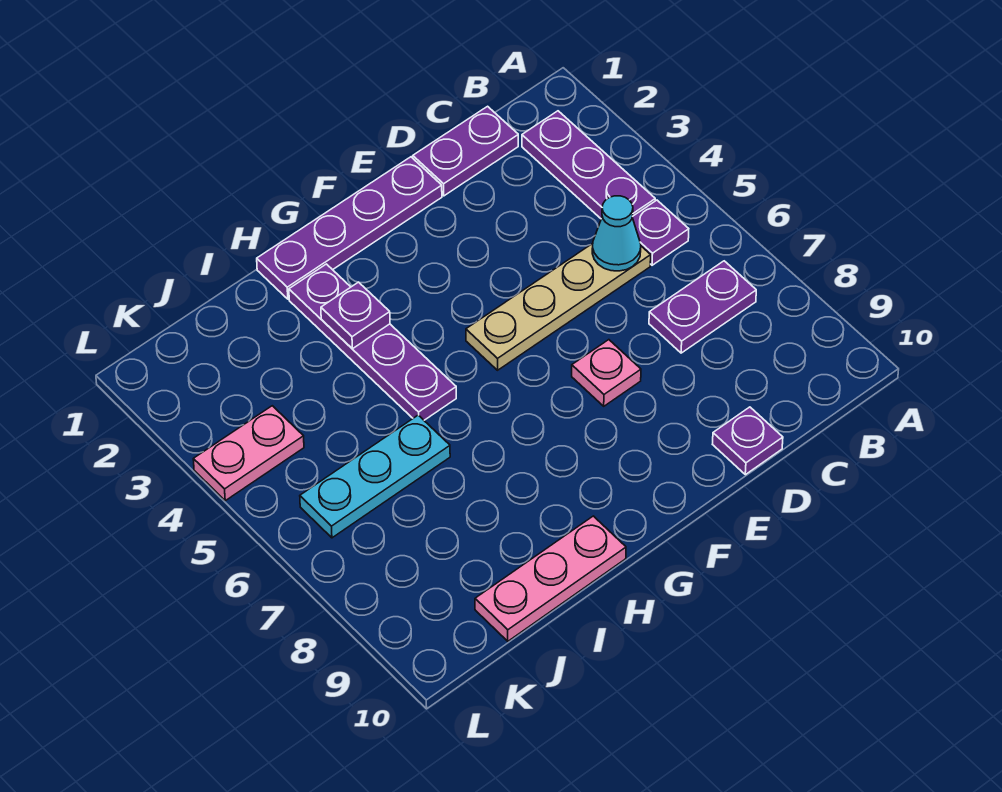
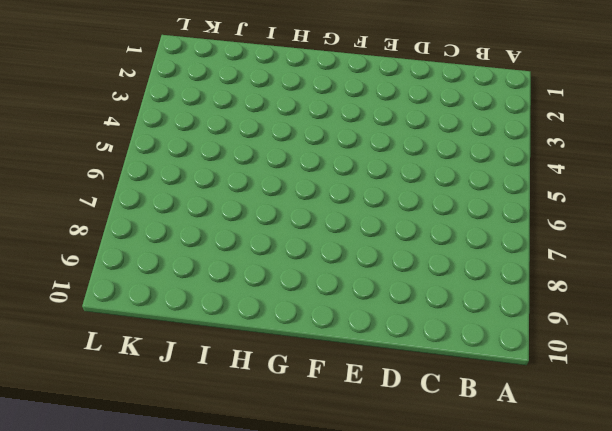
none -> purple plate B2:B4 level 1
none -> purple plate B5 level 1
none -> purple plate B7:C7 level 1

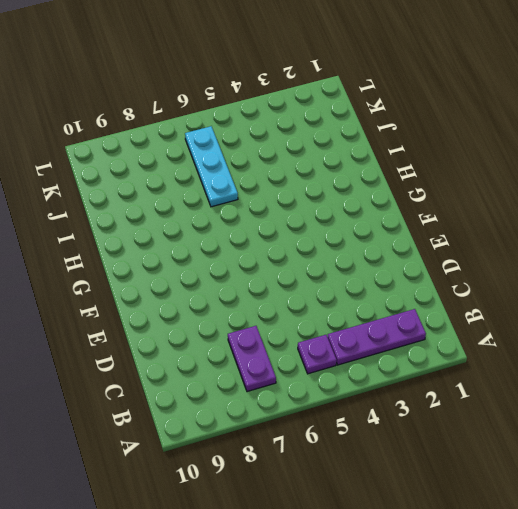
none -> purple plate C1:D1 level 1
none -> tan plate C5:F5 level 1
none -> purple plate D10 level 1

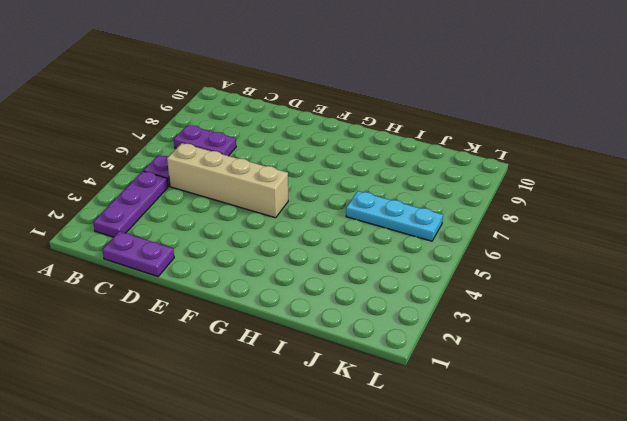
tan brick C5:F5 level 1 -> tan plate C5:F5 level 1
none -> purple plate D10 level 1
none -> purple plate E1:H1 level 1
none -> pink plate E7 level 1

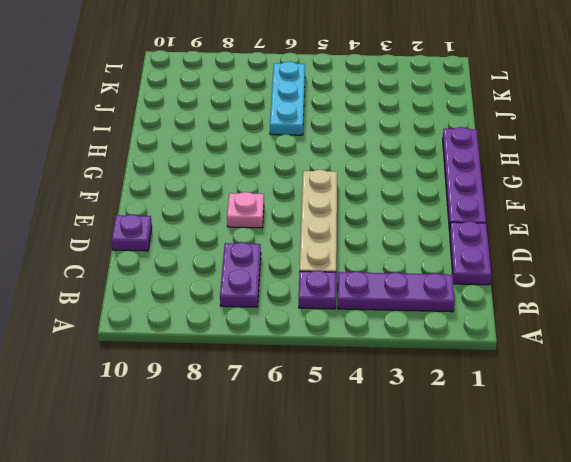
none -> purple plate H2:H5 level 1
none -> pink plate H10:J10 level 1
none -> pink plate K4:L4 level 1

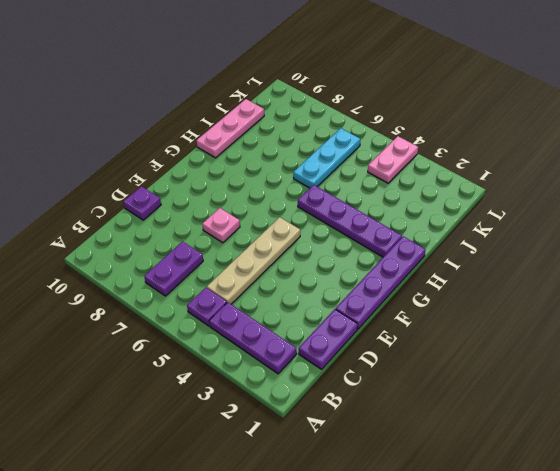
none -> cyan cone C5 level 2
none -> purple plate H3 level 2

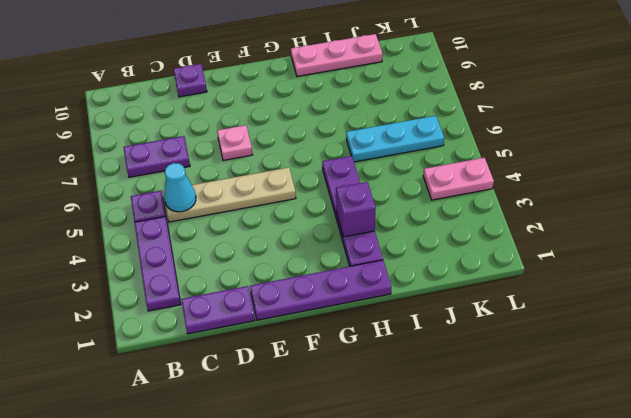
purple brick H3 level 2 -> purple plate H3 level 2

